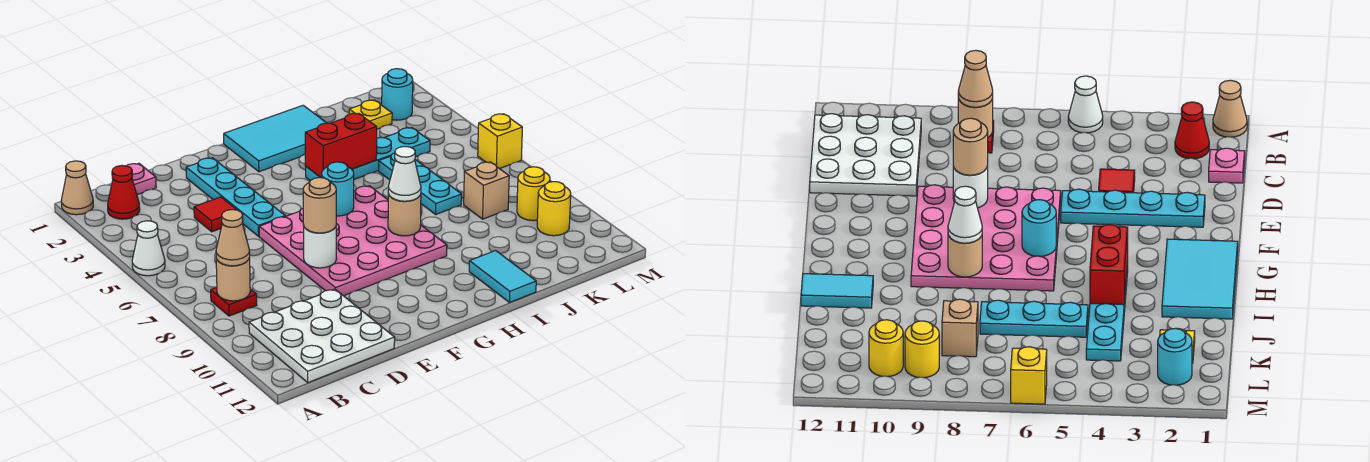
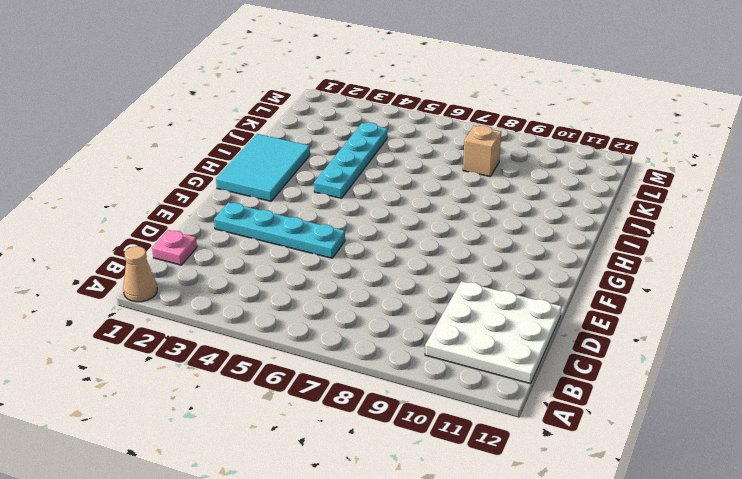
none -> white cone A5 level 1
none -> red cone B2 level 1
none -> red plate B8 level 1

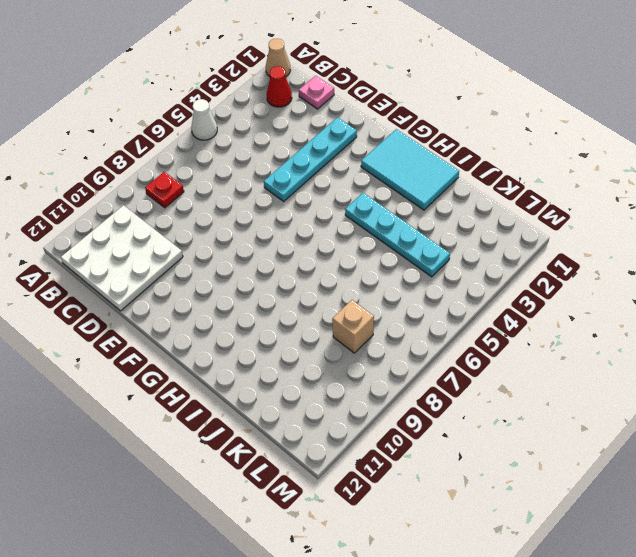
none -> red tile D4 level 1
none -> pink plate E6:H9 level 1
none -> cyan tile I11:I12 level 1

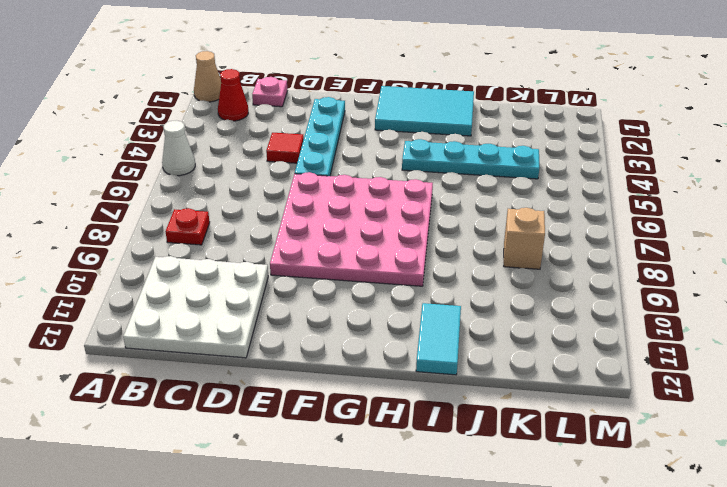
none -> cyan plate J5:J7 level 1
none -> yellow plate K2 level 1
none -> cyan round brick L2 level 1

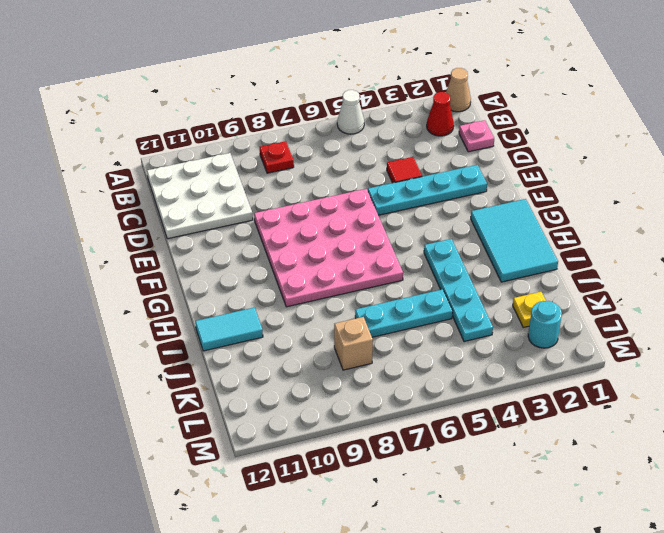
none -> yellow round brick L9 level 1
none -> yellow round brick L10 level 1
none -> yellow brick M6 level 1

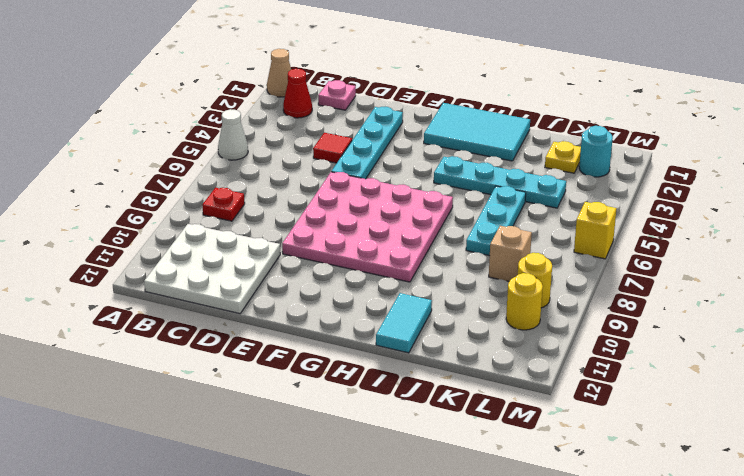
none -> tan round brick B8 level 2
none -> white round brick E8 level 2
none -> cyan round brick G6 level 2

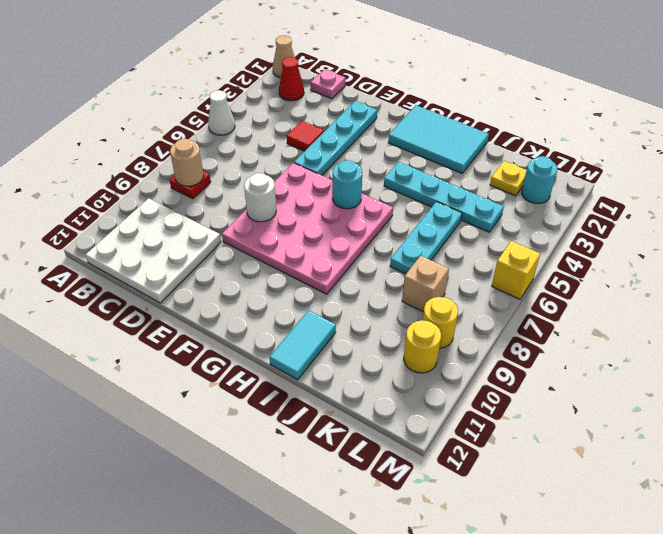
none -> red brick H4:I4 level 2
none -> tan round brick H8 level 2
none -> tan cone B8 level 3

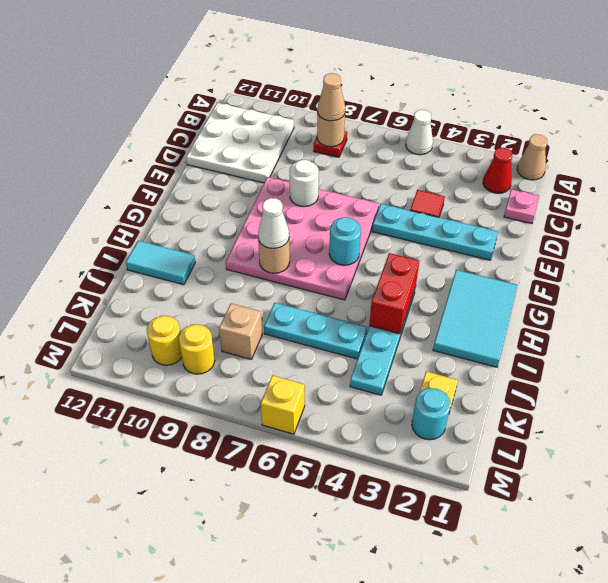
none -> tan round brick E8 level 3

